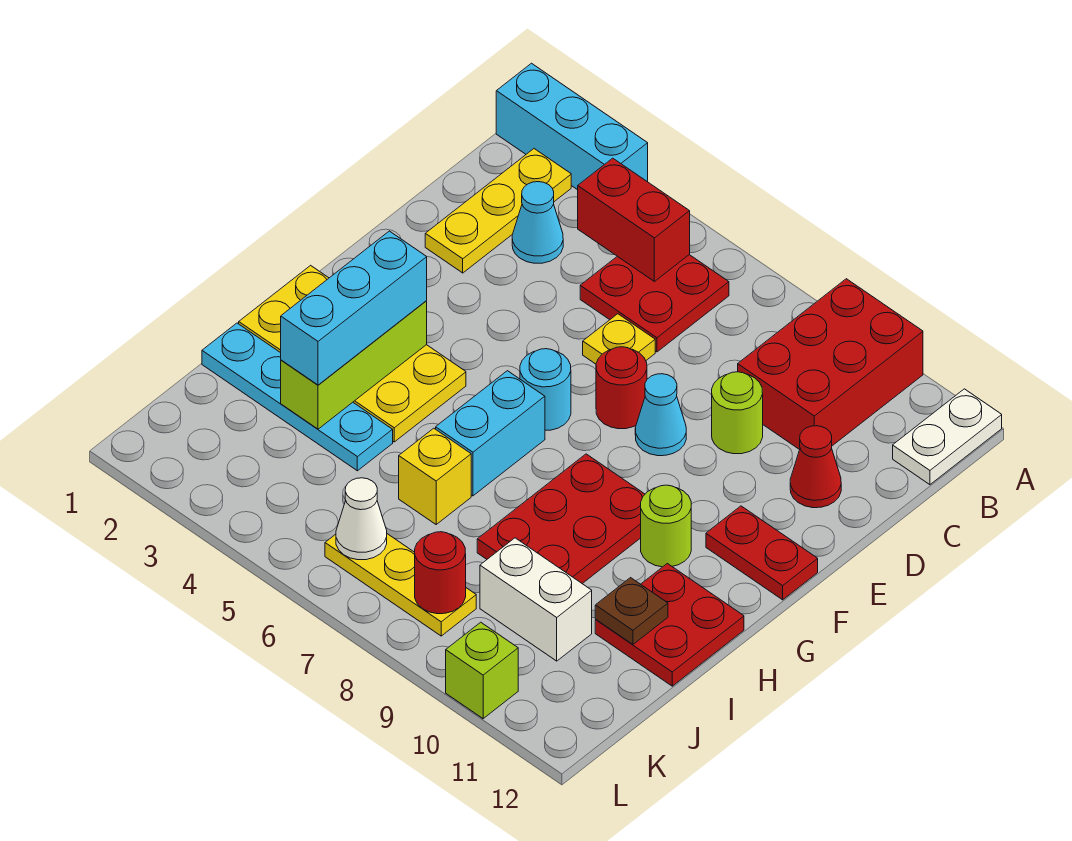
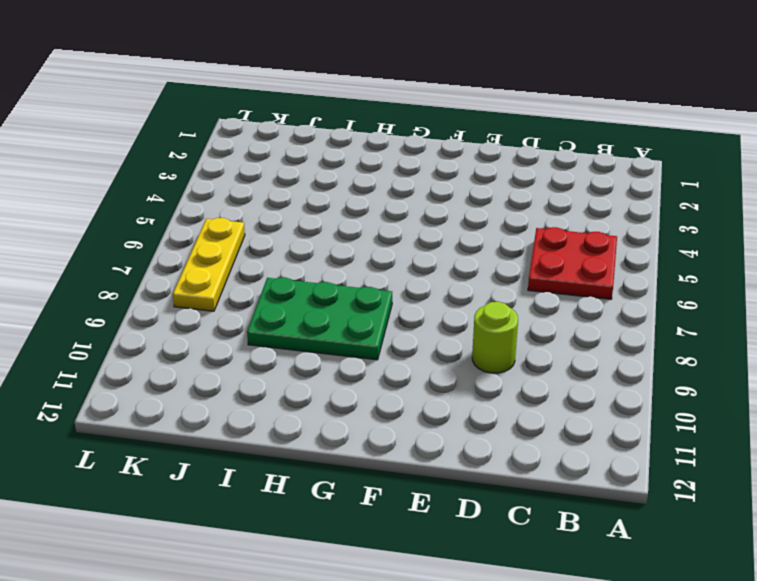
green plate G8:I9 level 1 -> red plate G8:I9 level 1
none -> cyan brick A1:A3 level 1
none -> red brick A9:C10 level 1
none -> white plate A12:B12 level 1

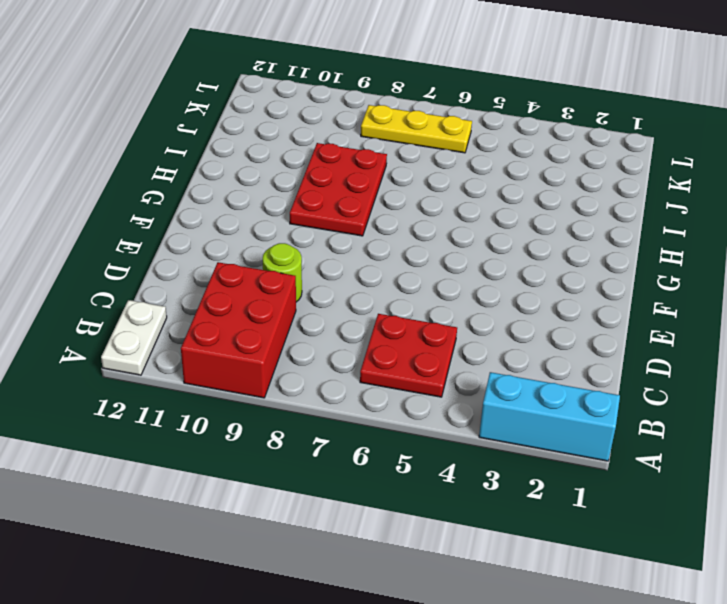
none -> yellow plate B2:D2 level 1
none -> cyan cone C3 level 1
none -> yellow plate D6 level 1

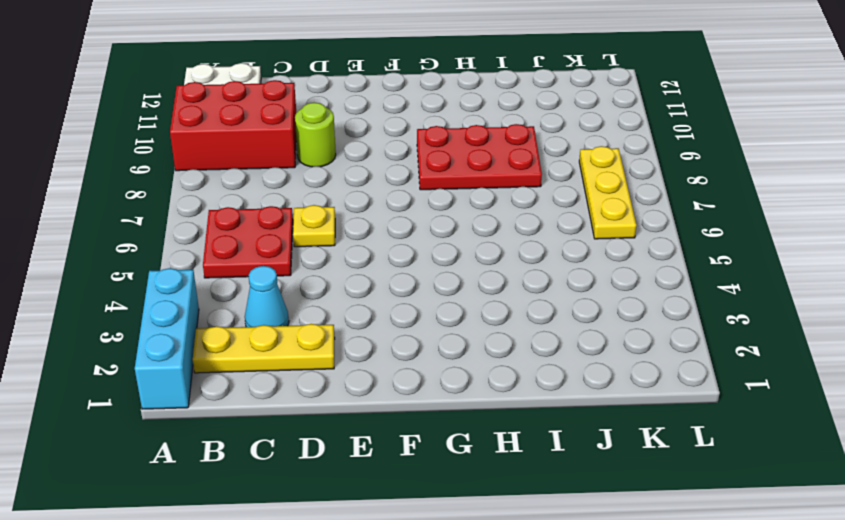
none -> red cone D11 level 1
none -> red round brick E7 level 1
none -> cyan cone E8 level 1

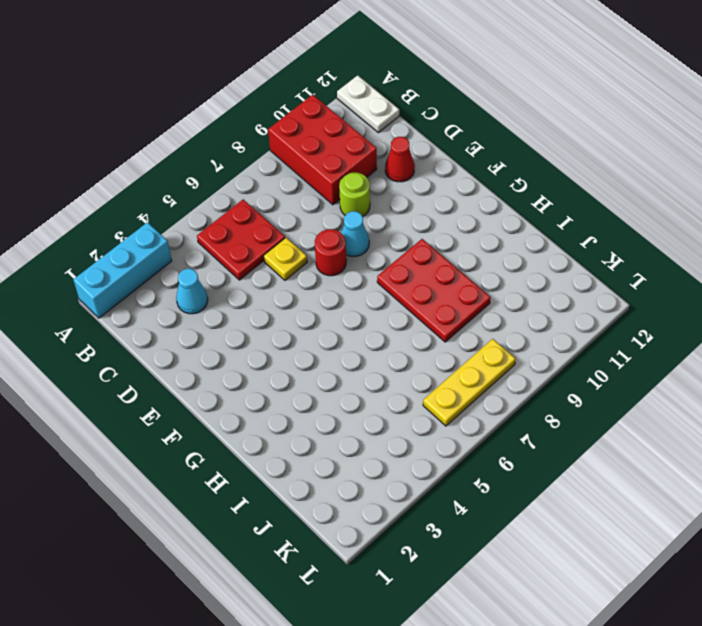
none -> yellow plate B2:D2 level 1
none -> cyan round brick F6 level 1
none -> red plate F11:F12 level 1

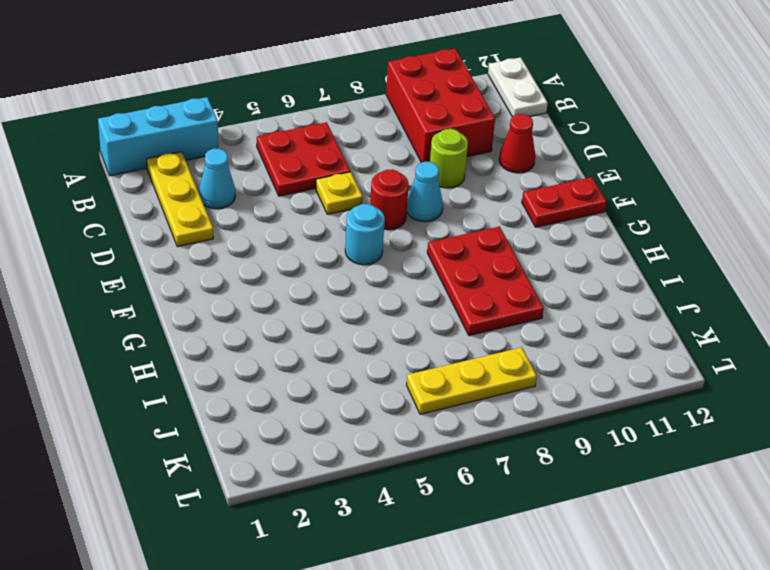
none -> yellow plate G1:H4 level 1
none -> cyan brick G6:H6 level 1
none -> lime round brick G10 level 1

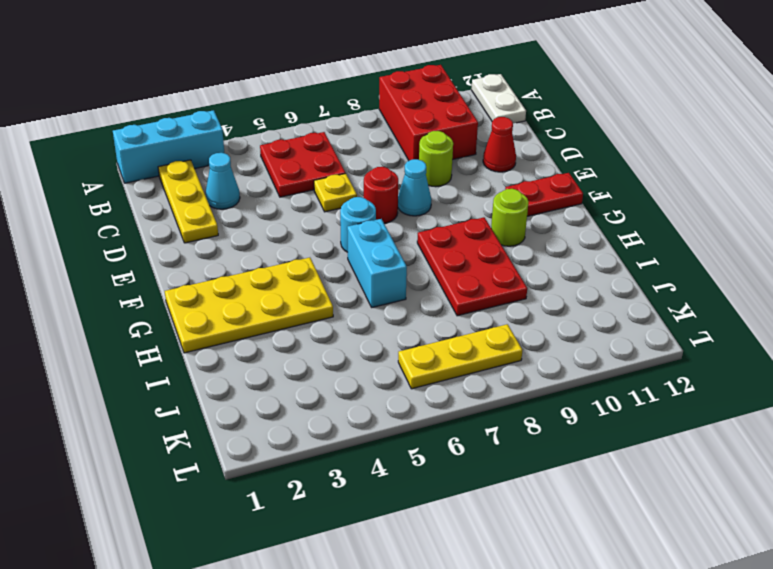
none -> red plate H11:I12 level 1
none -> cyan plate I1:I4 level 1
none -> yellow brick I6 level 1

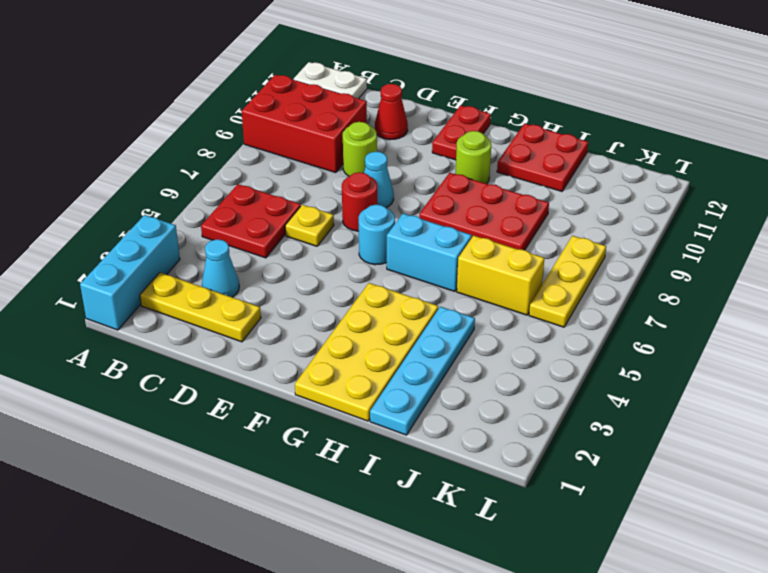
yellow brick I6:J6 level 1 -> yellow brick I6 level 1
none -> white brick J9:J10 level 1
none -> lime brick L10 level 1
none -> red brick B4:B5 level 2

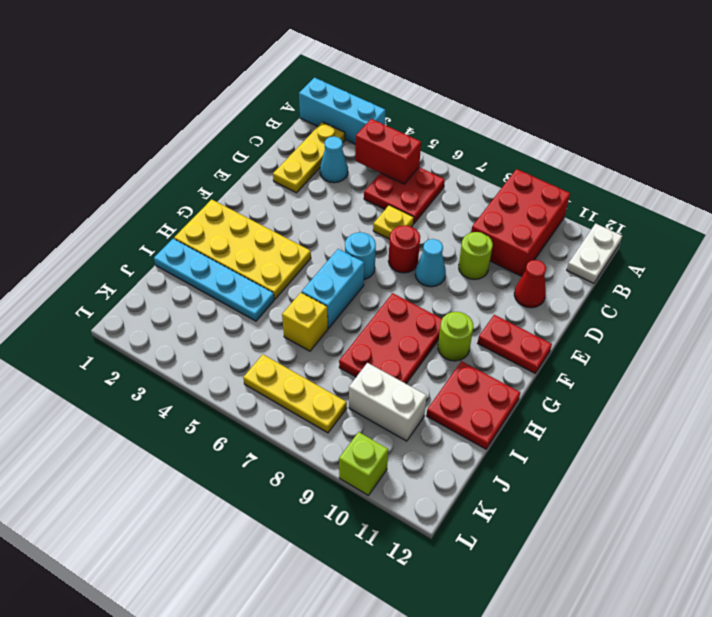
none -> lime brick G3:I3 level 2
none -> brown plate I11 level 2
none -> white cone K6 level 2

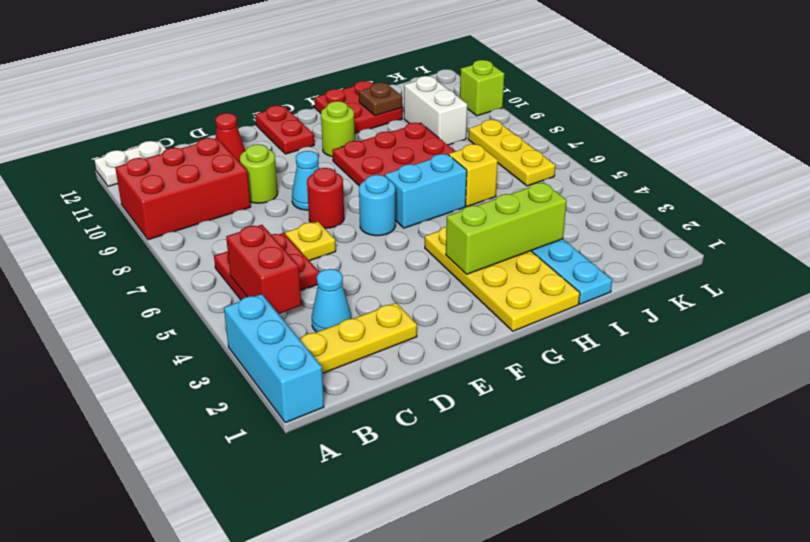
none -> white cone K6 level 2
none -> red round brick K8 level 2
none -> cyan brick G3:I3 level 3

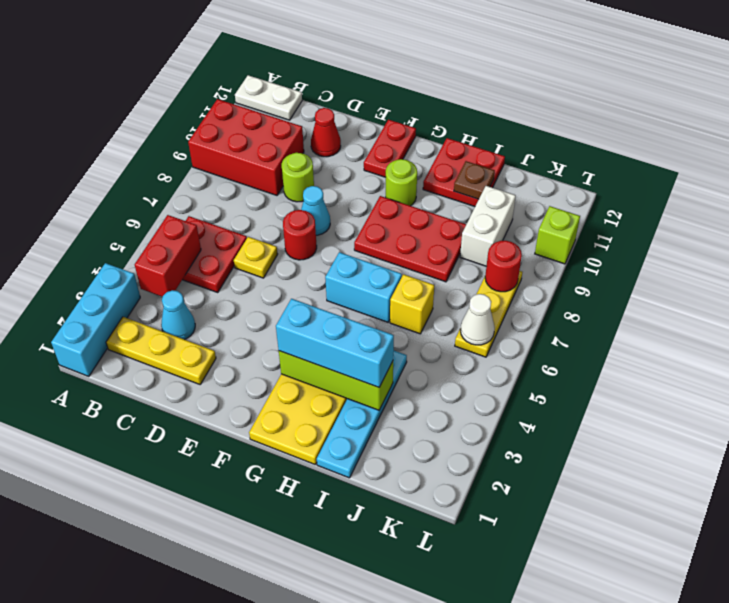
none -> cyan round brick F6 level 1

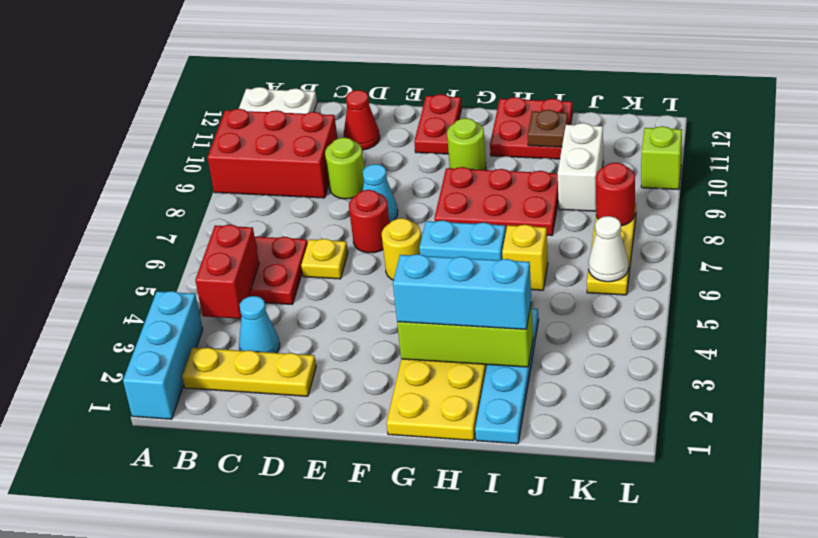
yellow round brick F6 level 1 -> cyan round brick F6 level 1

